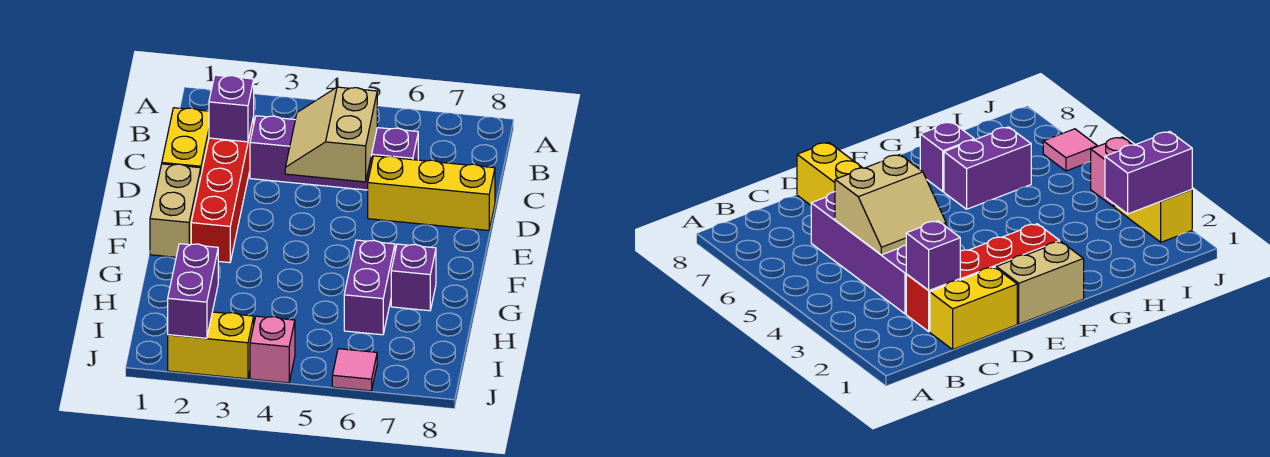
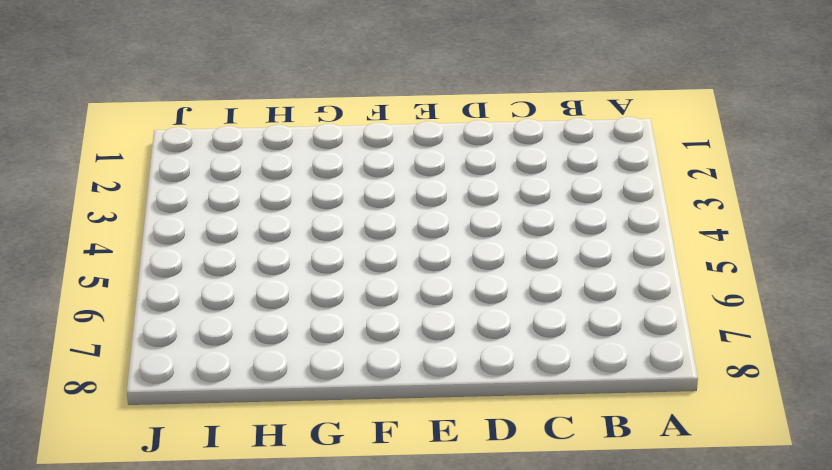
none -> yellow brick C1:D1 level 1
none -> red brick C2:F2 level 1
none -> purple brick C3:C6 level 1

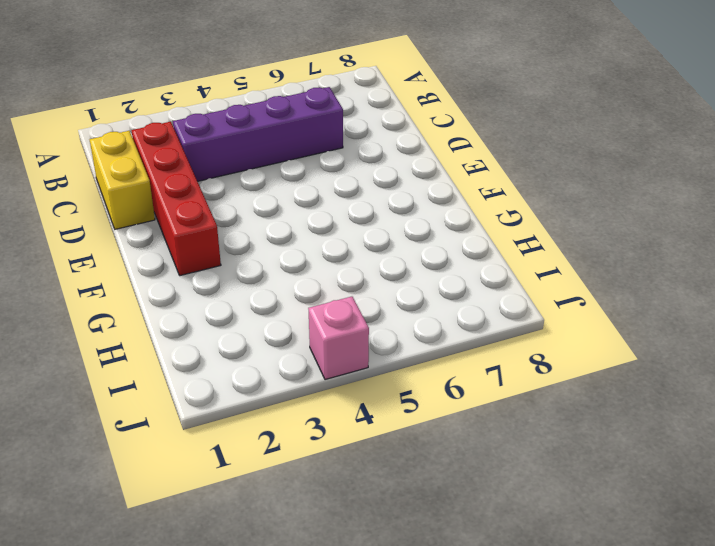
none -> yellow brick D6:D8 level 1
none -> tan brick E1:F1 level 1
none -> purple brick G6:H6 level 1

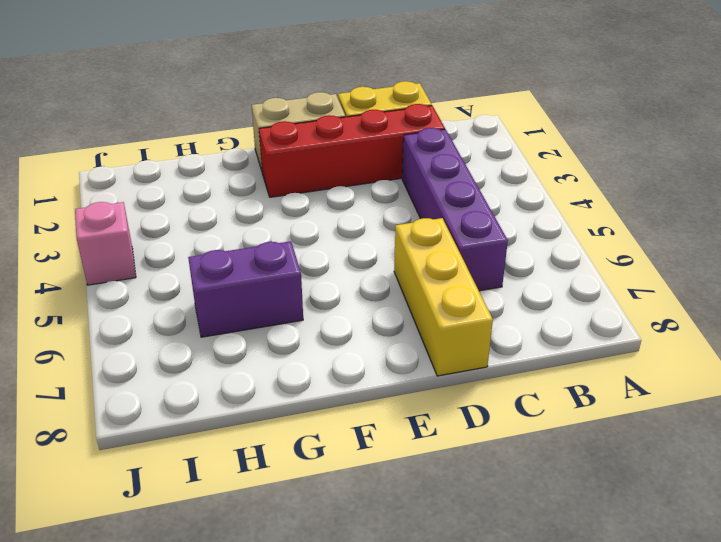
none -> purple brick G7 level 1
none -> yellow brick J2:J3 level 1
none -> pink tile J6 level 1

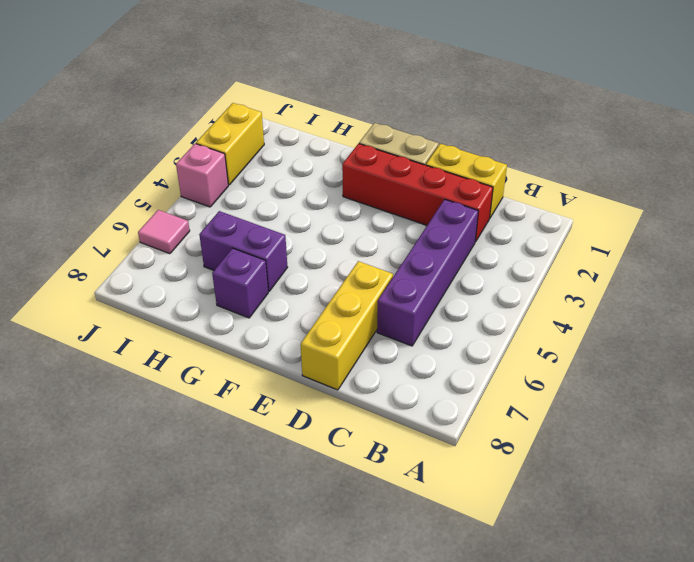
none -> purple brick C2 level 2
none -> tan slope C4:D5 level 2 top 5
none -> purple brick I2:J2 level 2

